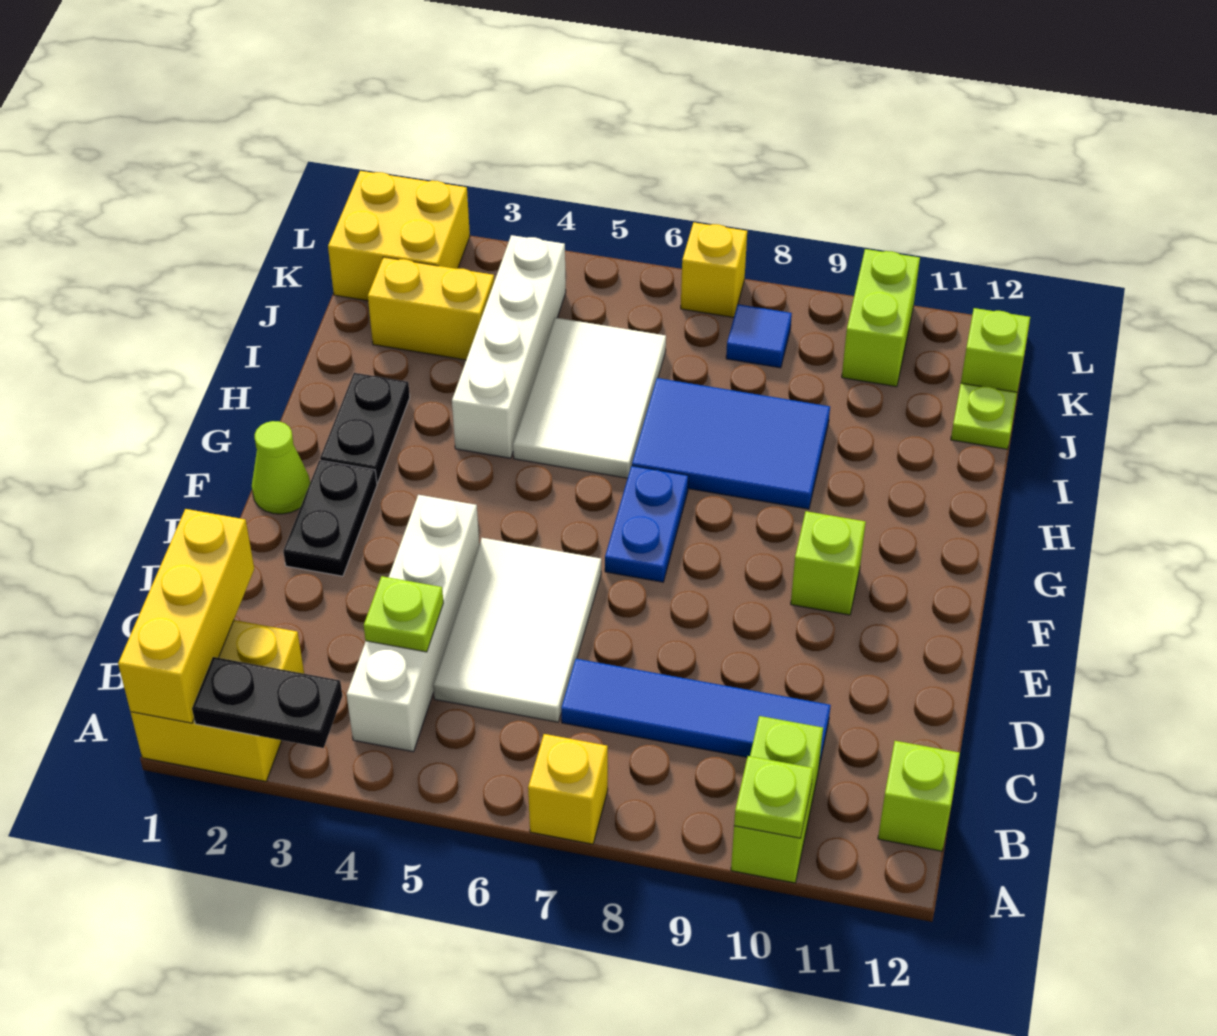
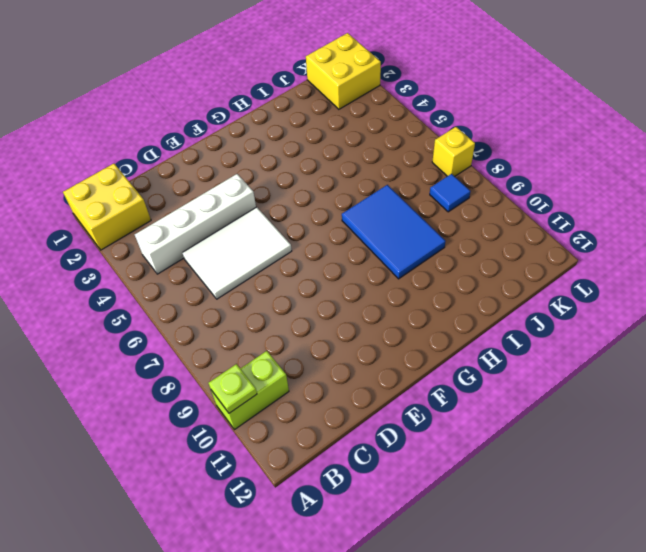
none -> yellow brick A7 level 1
none -> lime brick B12 level 1
none -> blue tile C7:C10 level 1

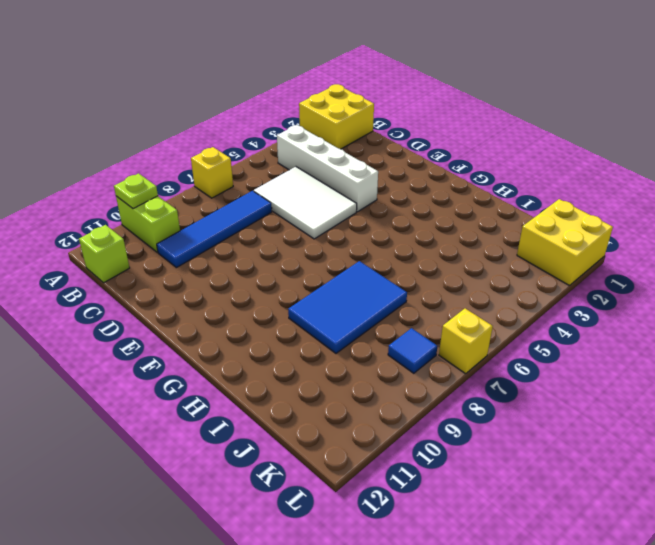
none -> black plate E2:F2 level 1
none -> lime cone F1 level 1
none -> blue plate F7:G7 level 1

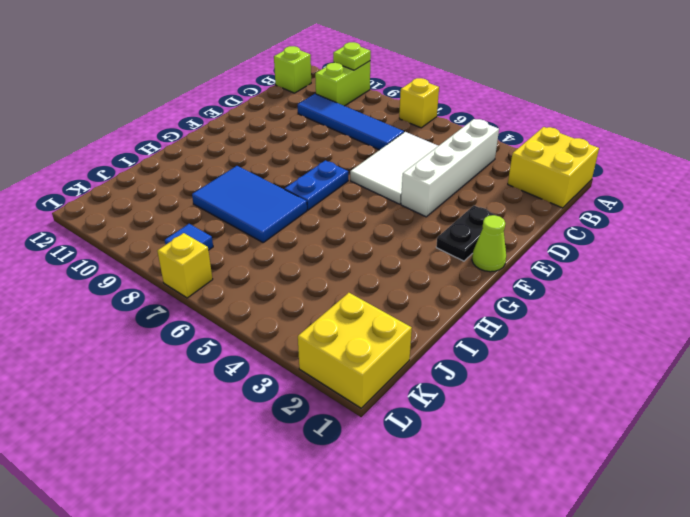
none -> lime brick F10 level 1
none -> black plate G2:H2 level 1
none -> white brick H4:K4 level 1

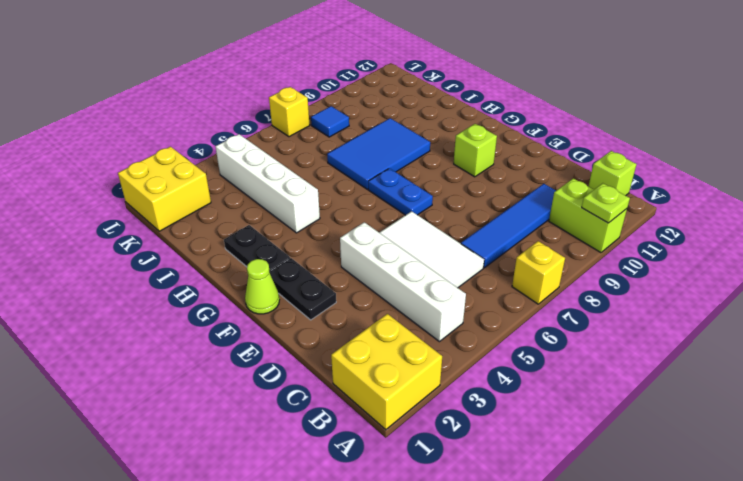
none -> white tile H5:J6 level 1
none -> yellow brick J2:J3 level 1
none -> lime plate J12 level 1

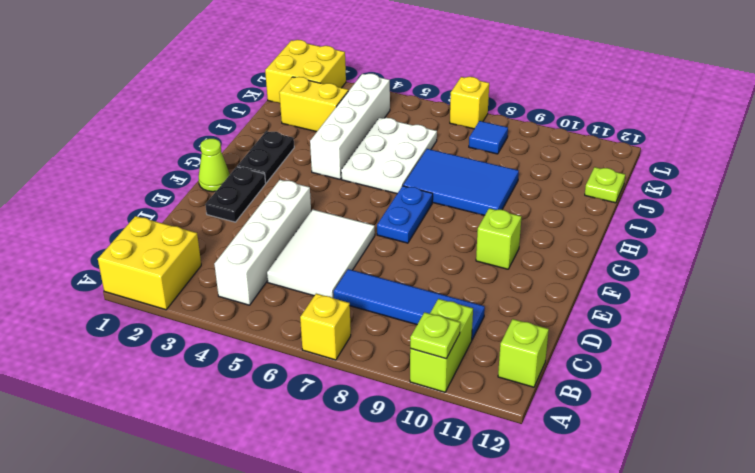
white plate H5:J6 level 1 -> white tile H5:J6 level 1
none -> lime brick K10:L10 level 1
none -> lime brick K12 level 1
none -> yellow brick A1:C1 level 2

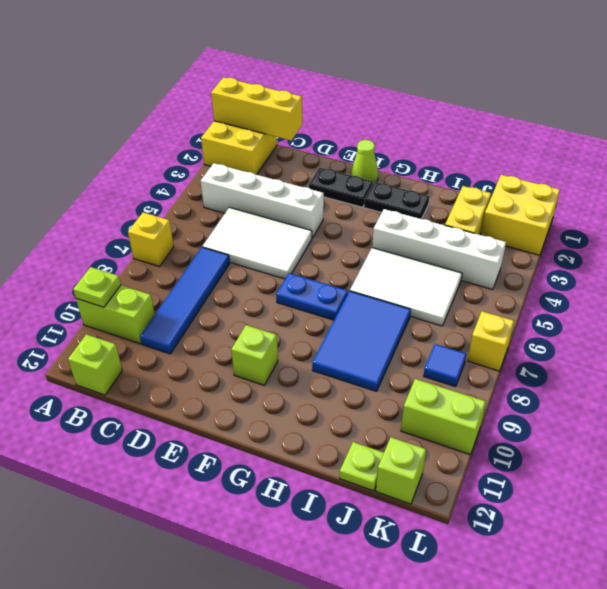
none -> black plate A2:A3 level 2
none -> lime plate C4 level 2

